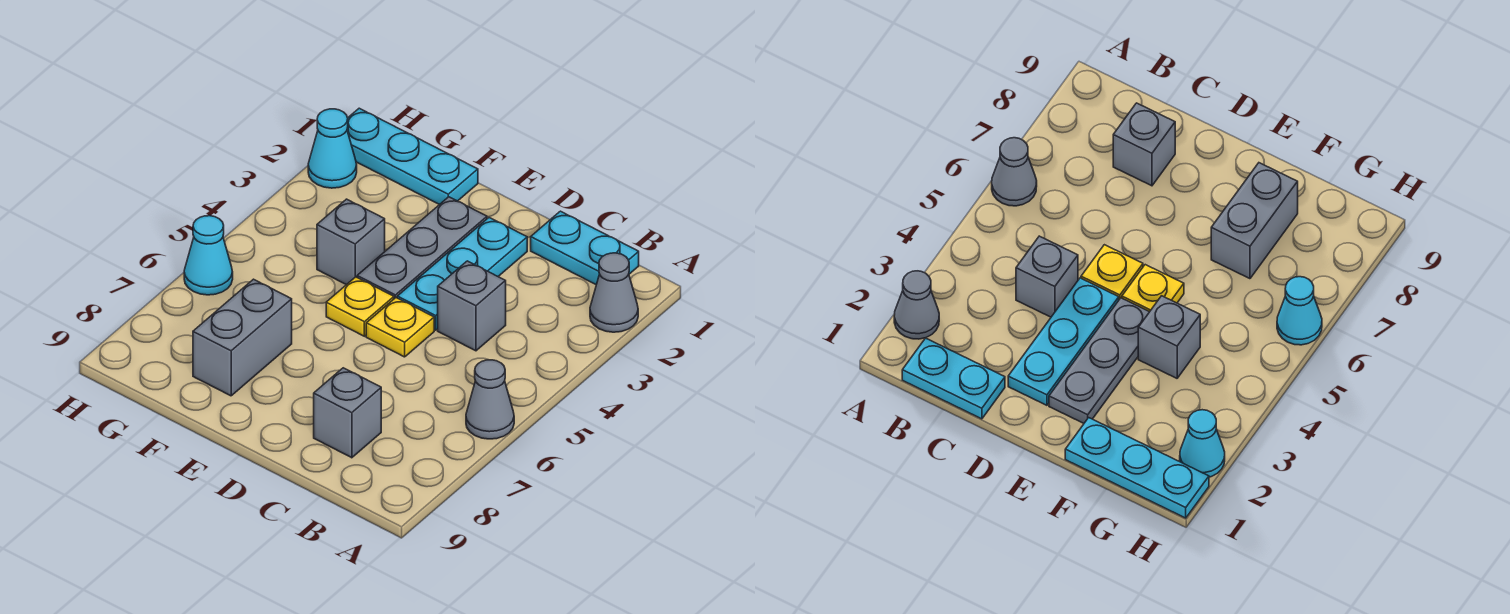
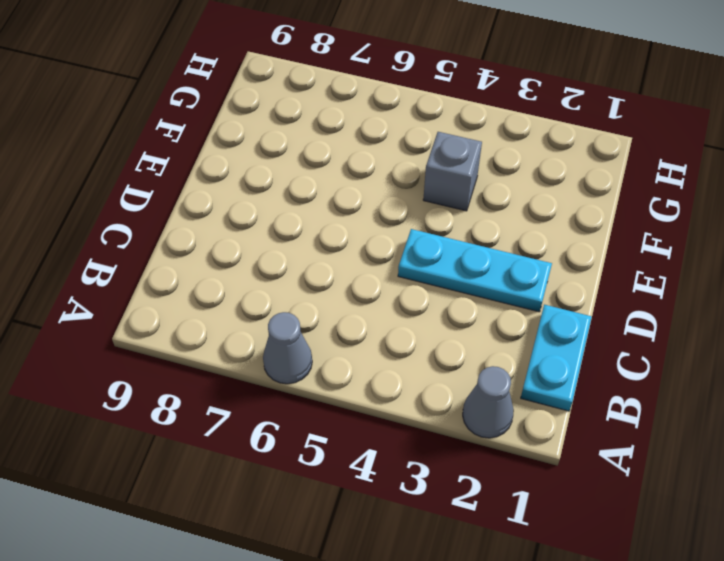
none -> grey brick C4 level 1
none -> grey brick C8 level 1
none -> yellow plate D5 level 1

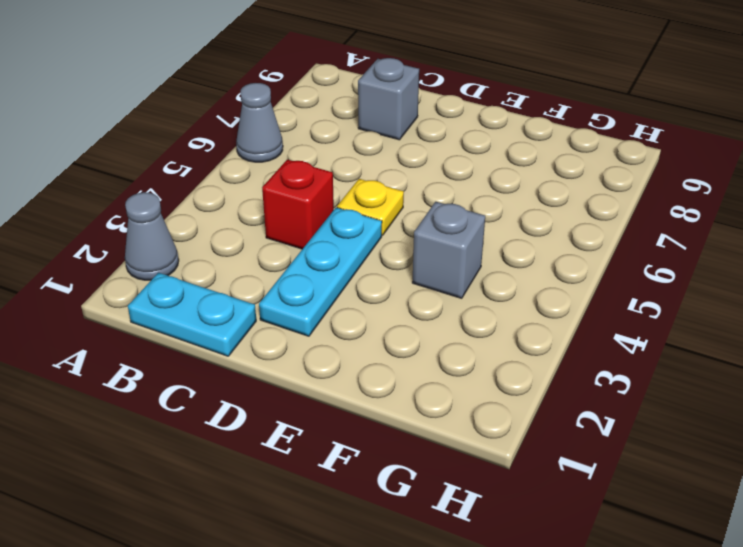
red brick C4 level 1 -> grey brick C4 level 1
none -> grey plate E2:E4 level 1
none -> yellow plate E5 level 1
none -> cyan plate F1:H1 level 1

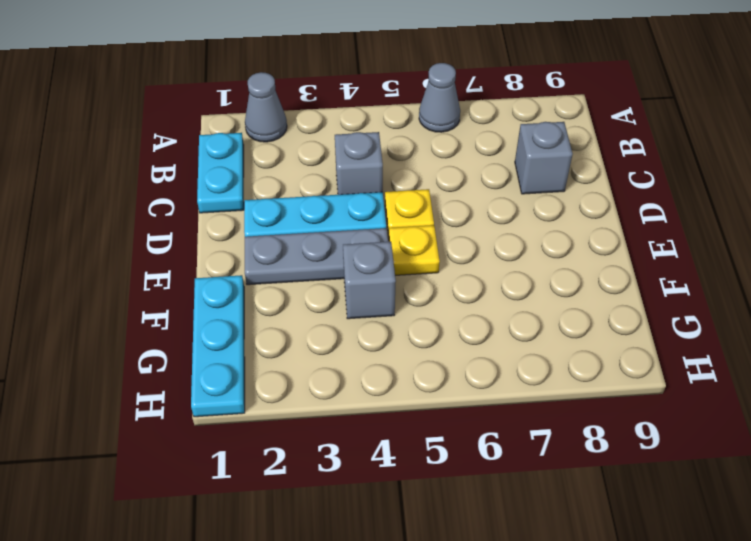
none -> grey brick F7:F8 level 1
none -> cyan cone H2 level 1
none -> cyan cone H6 level 1

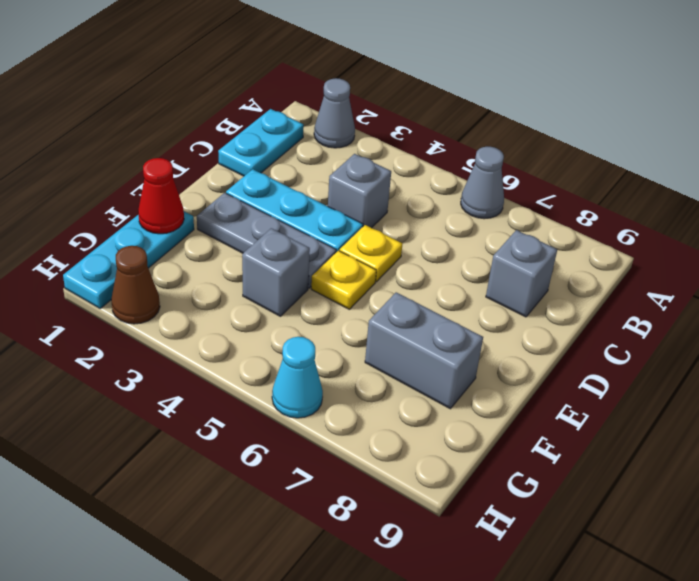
red cone F1 level 2 -> none
brown cone H2 level 1 -> cyan cone H2 level 1

